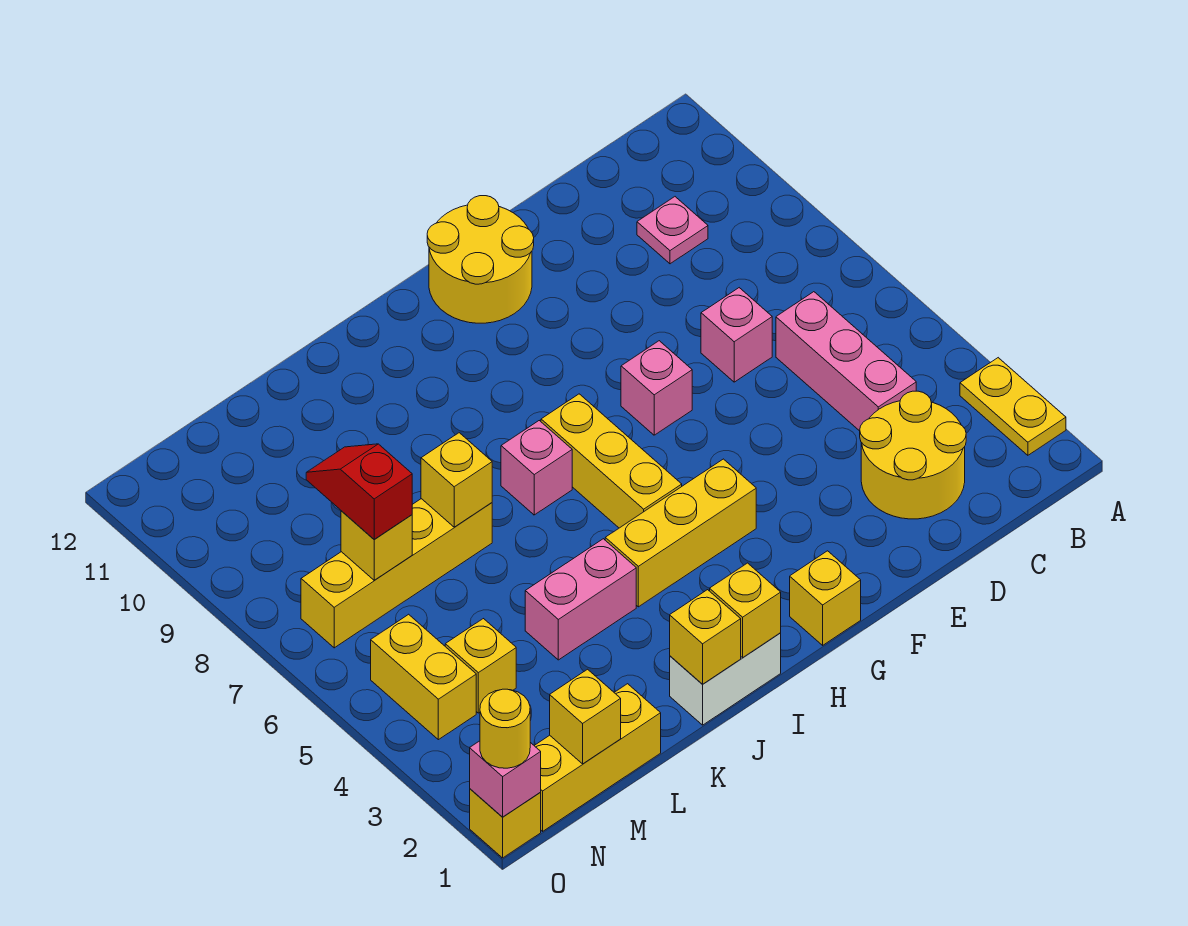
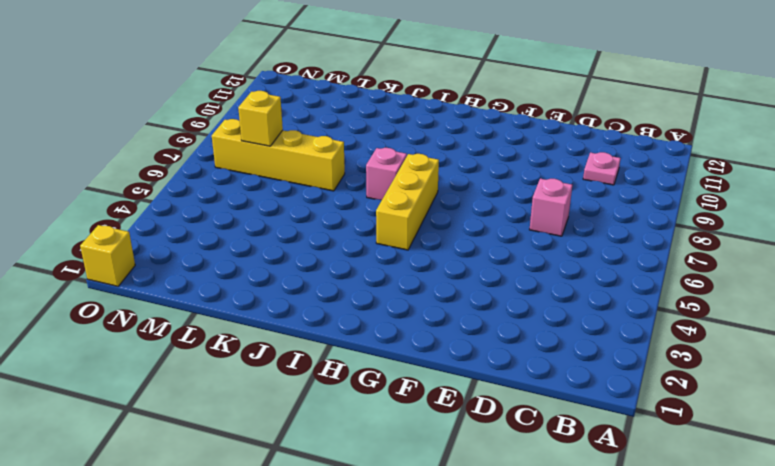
none -> yellow plate A2:A3 level 1
none -> yellow round brick C2:D3 level 1
none -> pink brick C4:C6 level 1

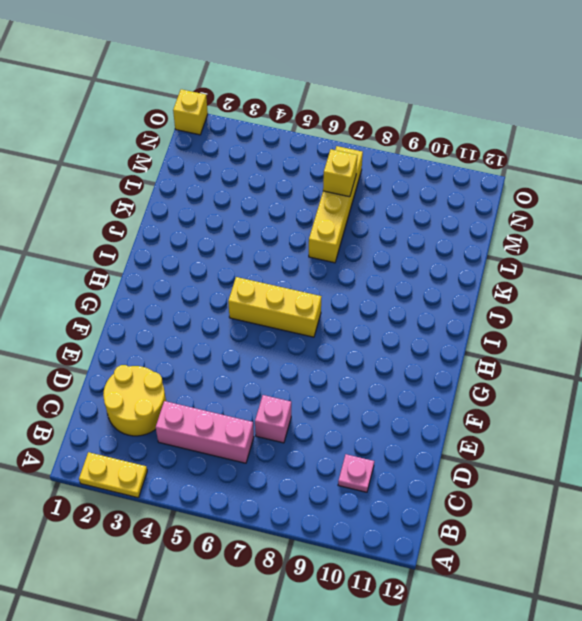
none -> pink brick F7 level 1
none -> yellow round brick F11:G12 level 1
none -> yellow brick G1 level 1

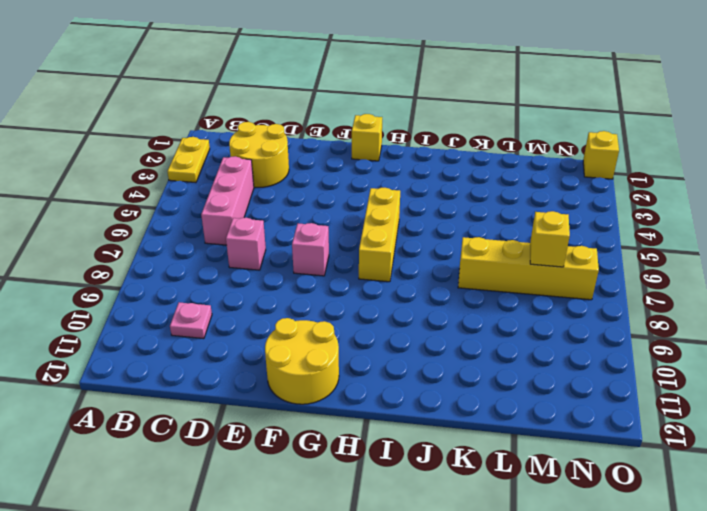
none -> yellow brick G4:I4 level 1
none -> white brick I1:J1 level 1
none -> pink brick I7 level 1

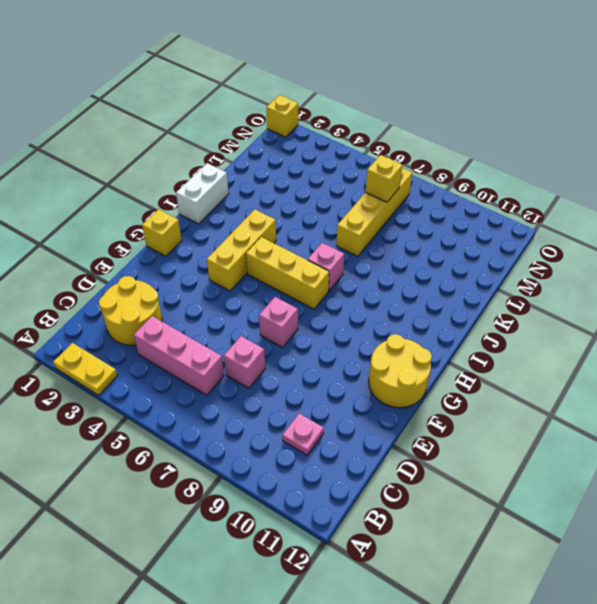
none -> pink brick J4:K4 level 1
none -> yellow brick L1:N1 level 1
none -> yellow brick M4 level 1

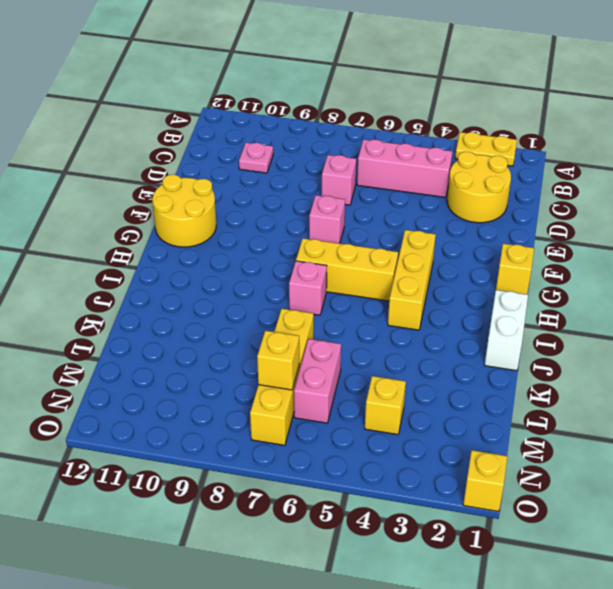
pink brick L6:M6 level 1 -> pink brick J4:K4 level 1
none -> yellow brick L1:N1 level 1
none -> yellow brick N4:N5 level 1
none -> yellow brick I1 level 2

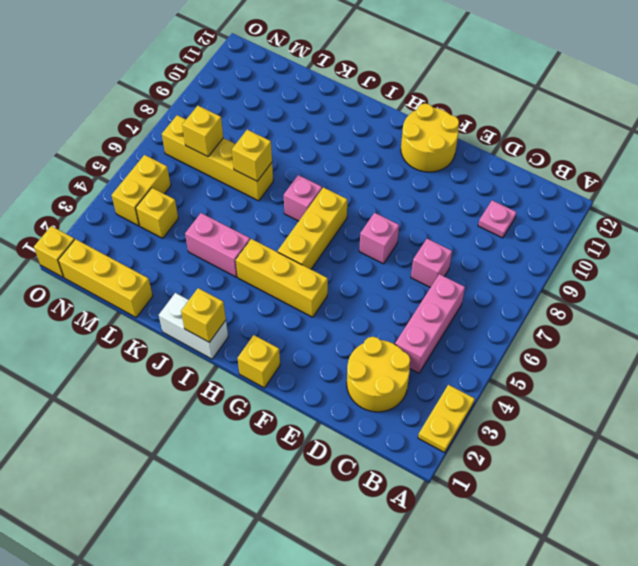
none -> yellow brick J1 level 2
none -> yellow brick M1 level 2
none -> pink brick O1 level 2

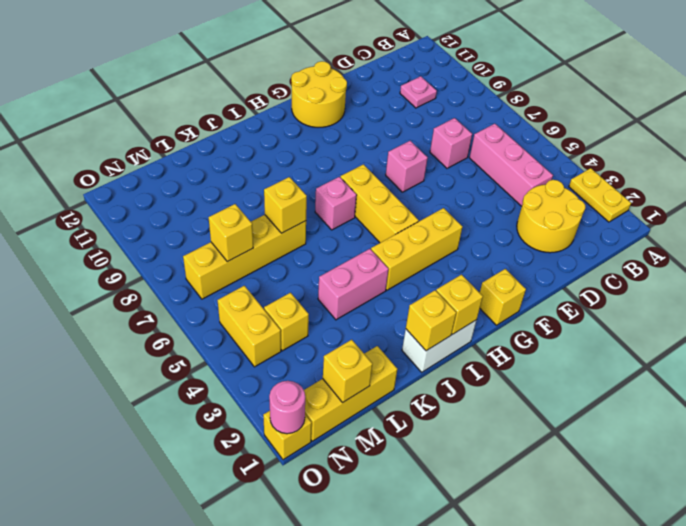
pink round brick O1 level 2 -> pink brick O1 level 2
none -> red slope M7:M8 level 3 top 7
none -> yellow round brick O1 level 3

